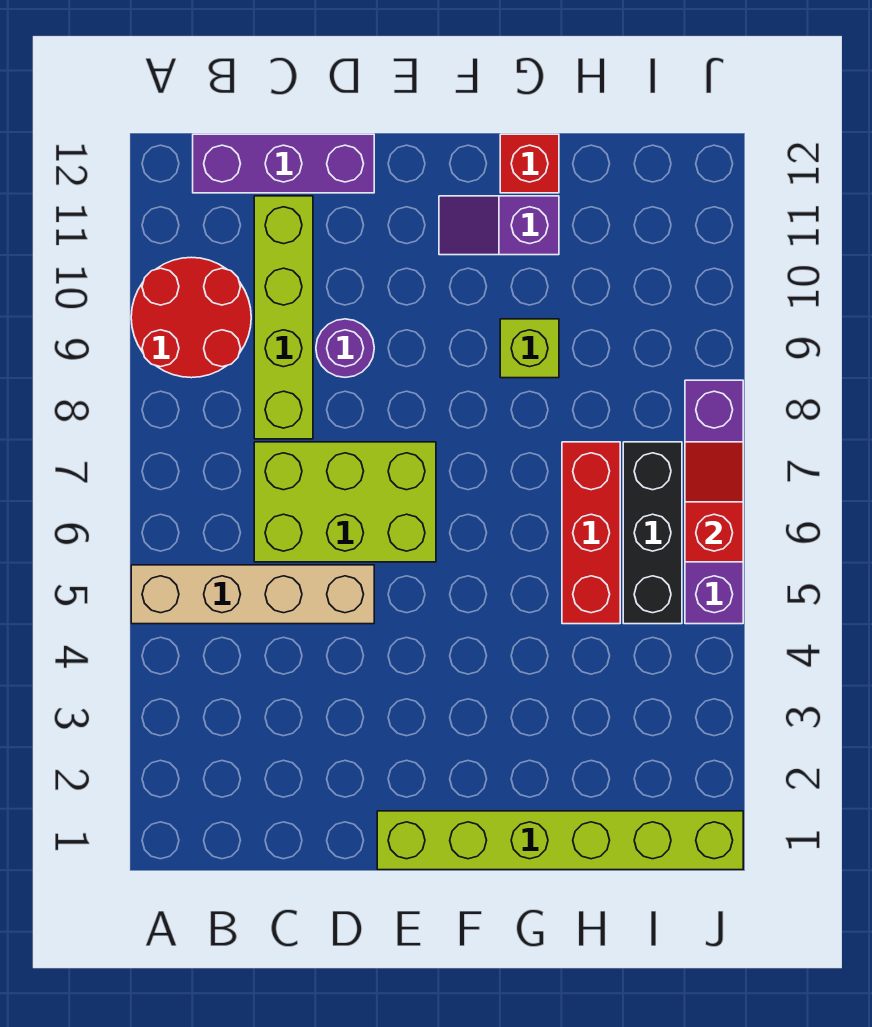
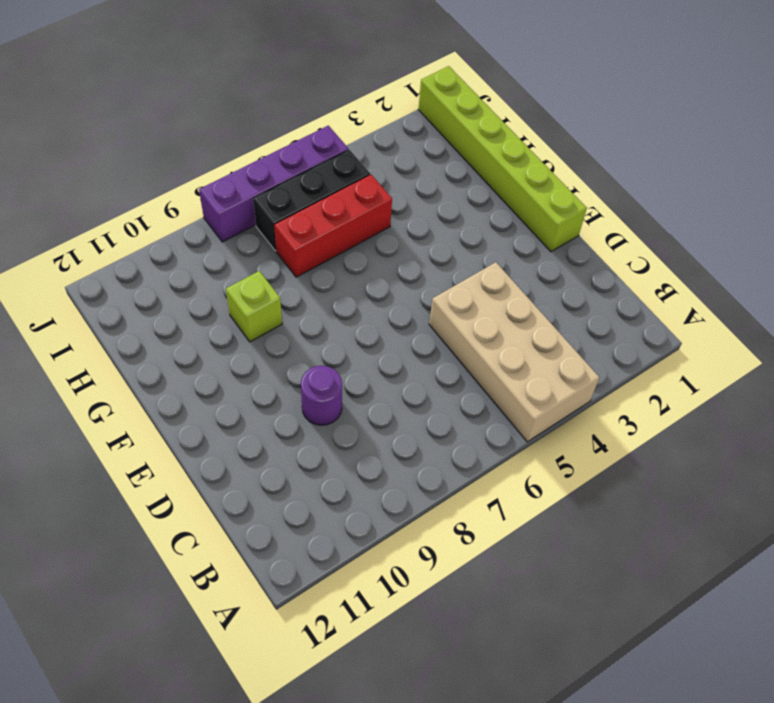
tan brick A4:D5 level 1 -> tan brick A5:D5 level 1
none -> red round brick A9:B10 level 1
none -> purple brick B12:D12 level 1
none -> lime brick C6:E7 level 1

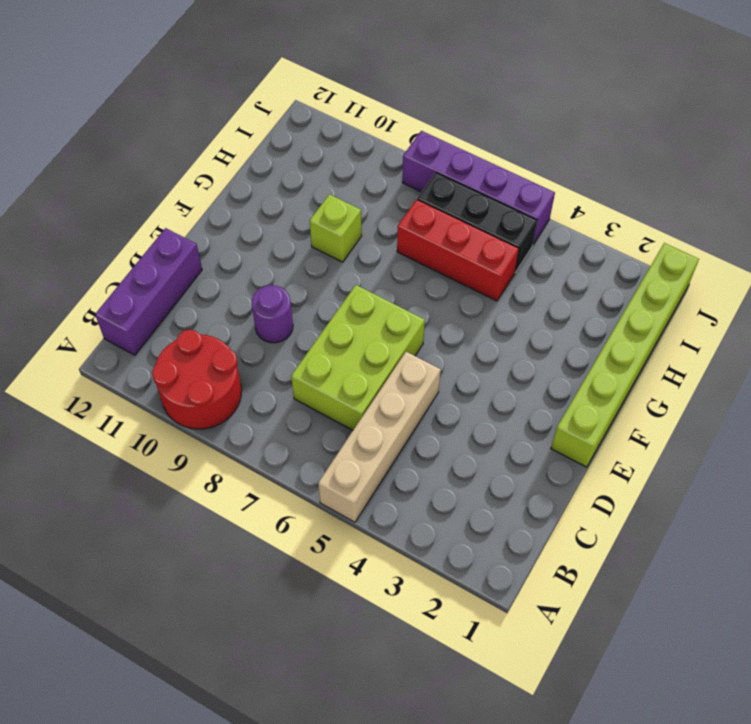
none -> lime brick C8:C11 level 1
none -> purple slope F11:G11 level 1 top G
none -> red brick G12 level 1

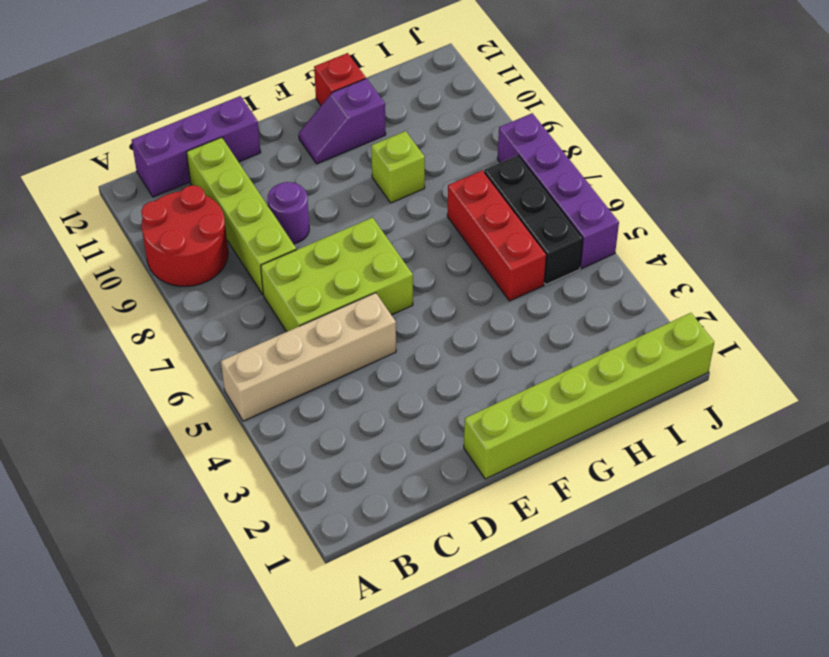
none -> red slope J6:J7 level 2 top 6

